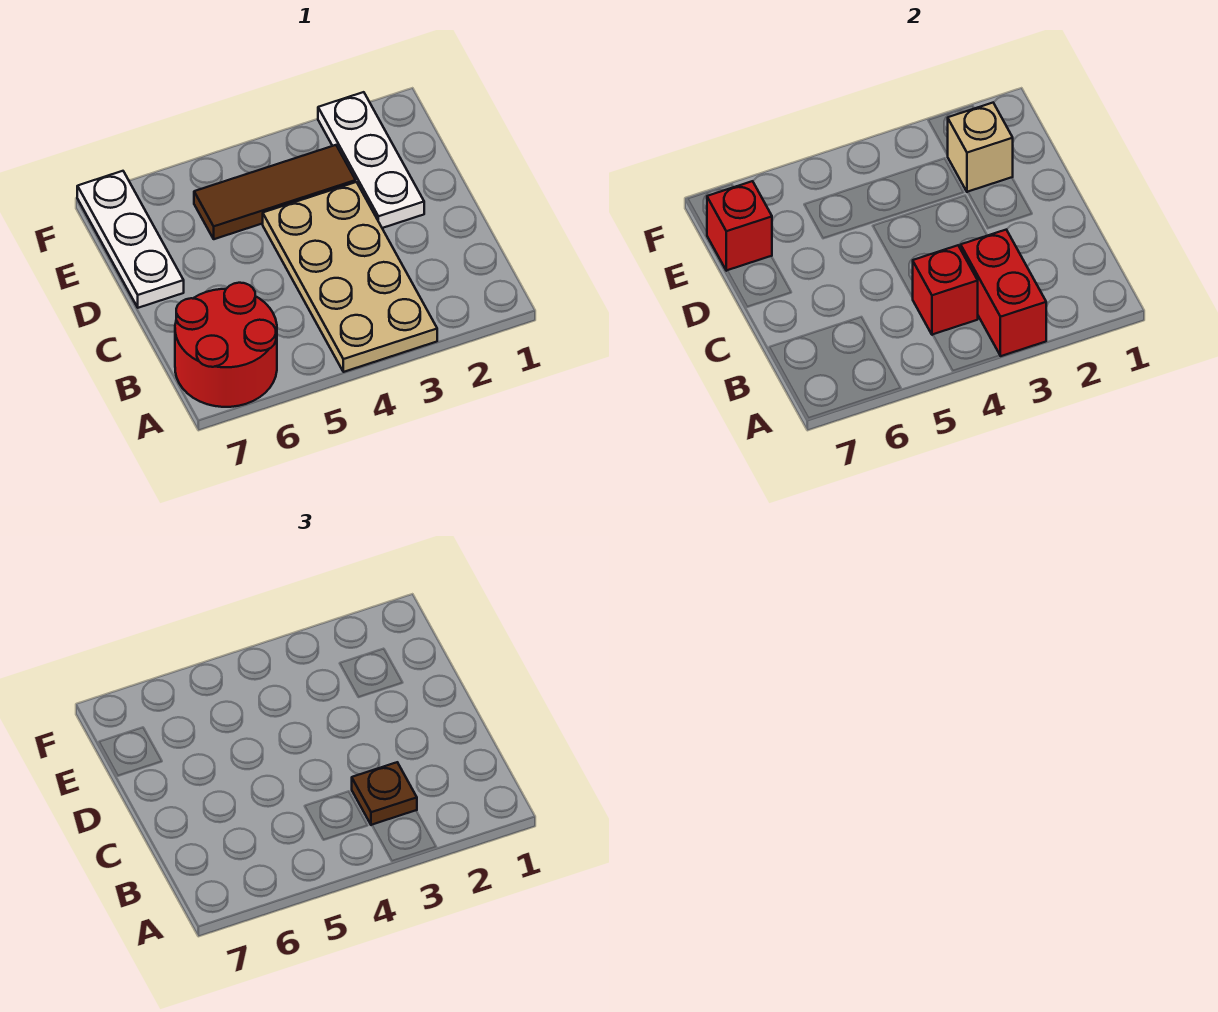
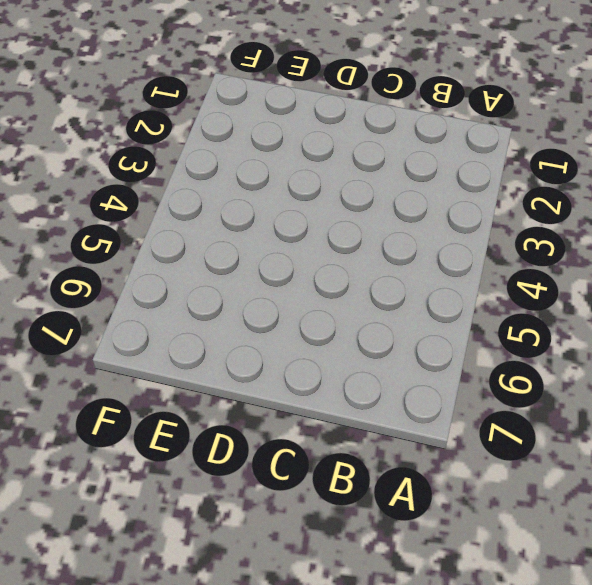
none -> tan plate A3:D4 level 1
none -> red round brick A6:B7 level 1

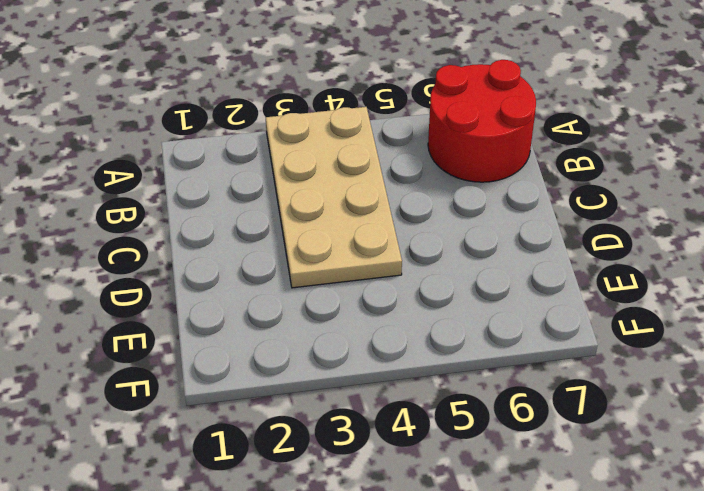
none -> white plate D2:F2 level 1
none -> white plate D7:F7 level 1

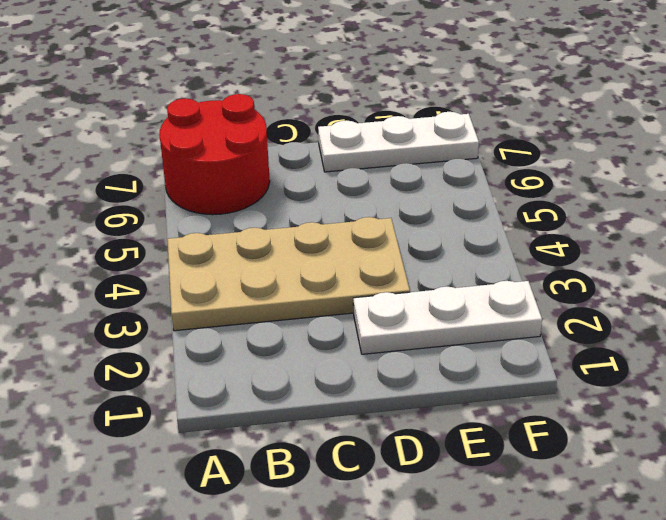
none -> brown tile E3:E5 level 1
none -> red brick A3:B3 level 2

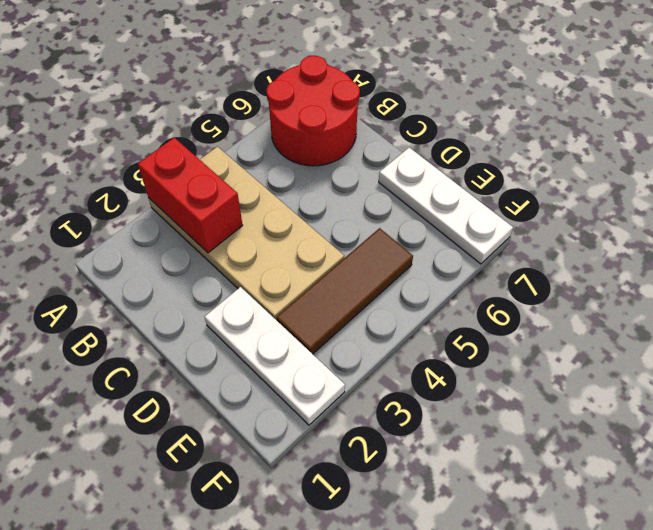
none -> red brick B4 level 2
none -> tan brick E2 level 2

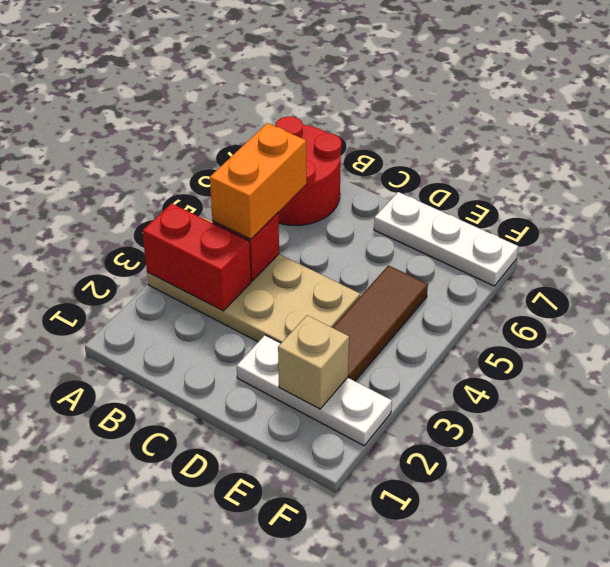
orange brick B4:B5 level 3 -> none
none -> red brick E7 level 2
none -> brown plate B3 level 3

